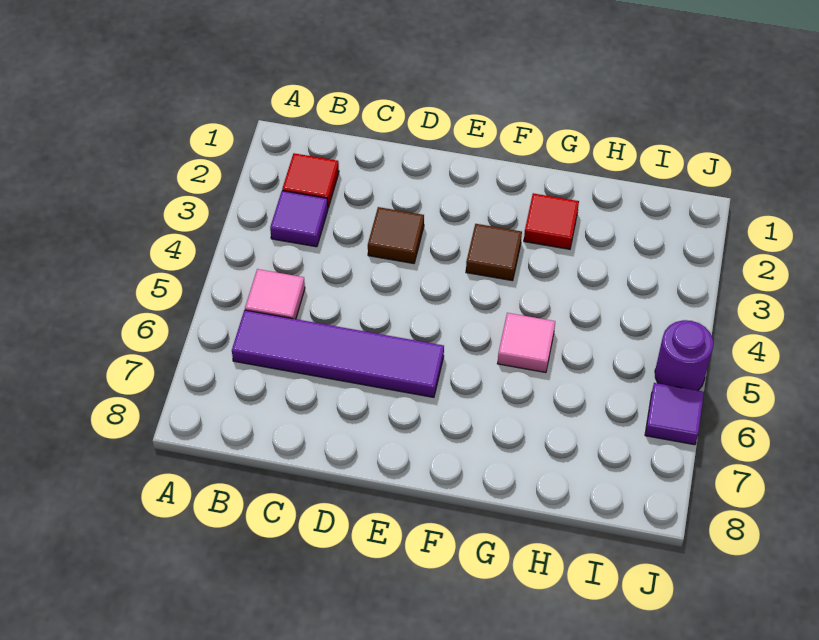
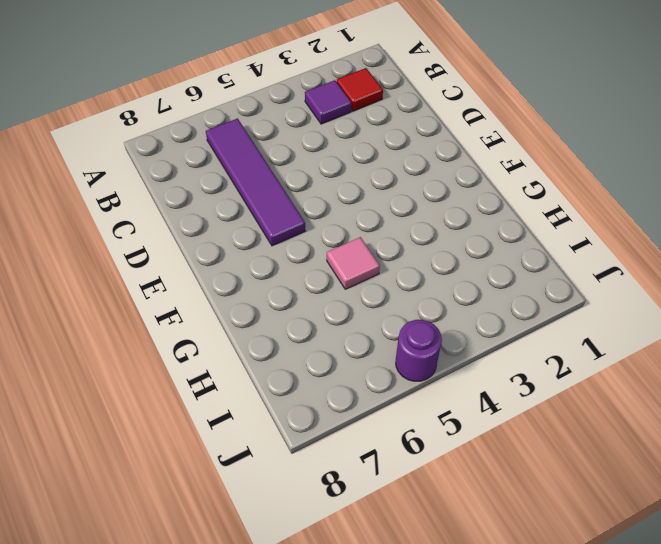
none -> pink tile B5 level 1
none -> brown tile D3 level 1

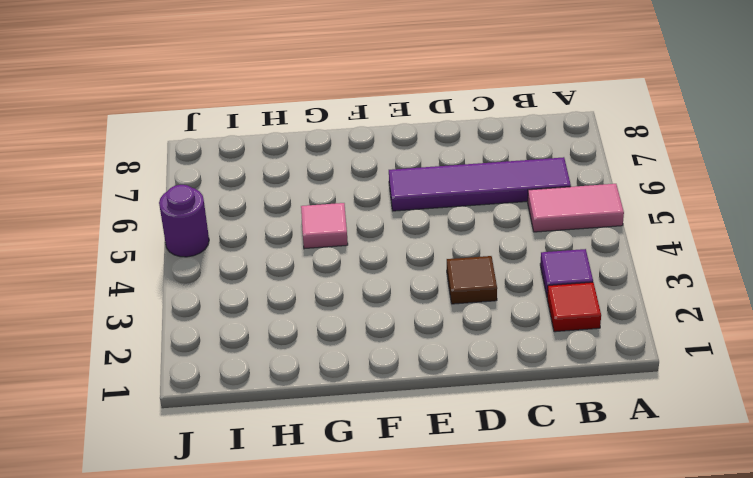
pink tile A5:B5 level 1 -> pink tile B5 level 1
none -> brown tile F3 level 1
none -> red tile G2 level 1

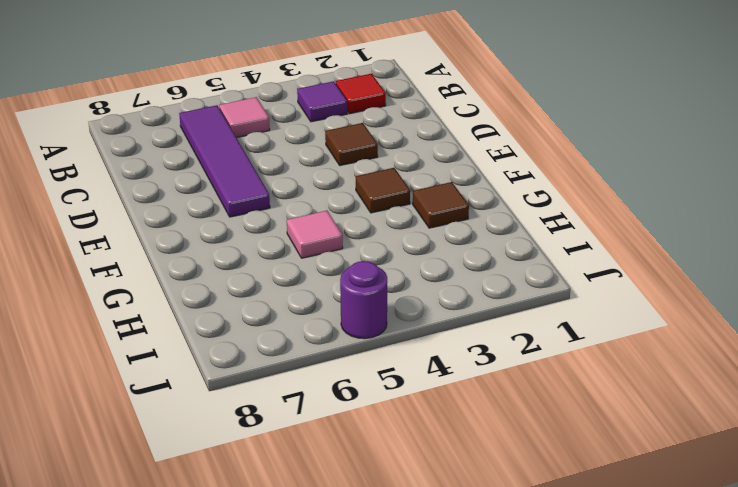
brown tile G2 level 1 -> red tile G2 level 1
none -> purple tile J6 level 1

